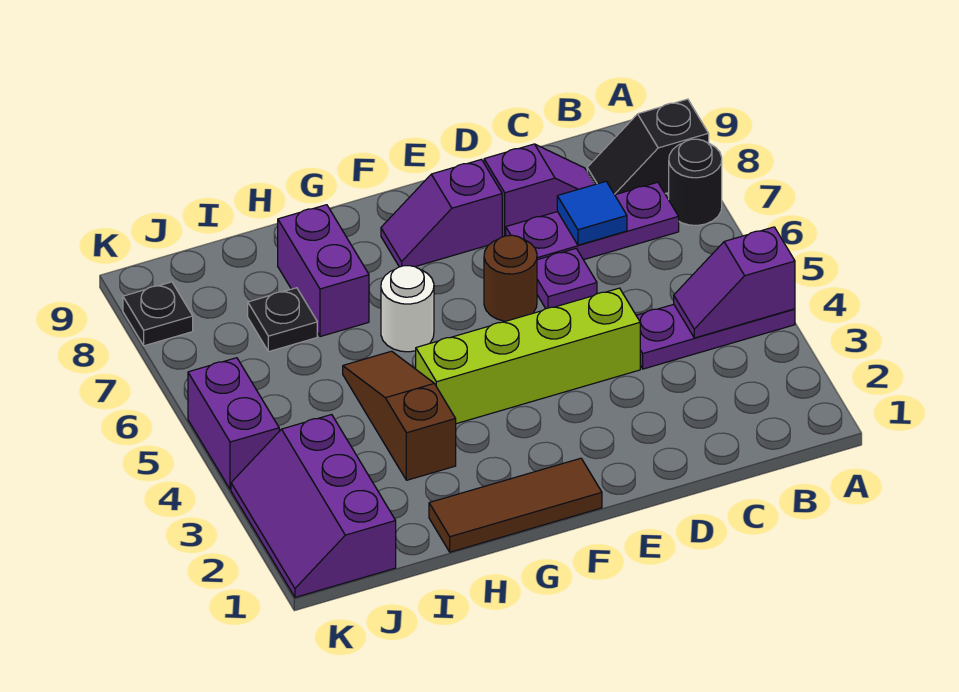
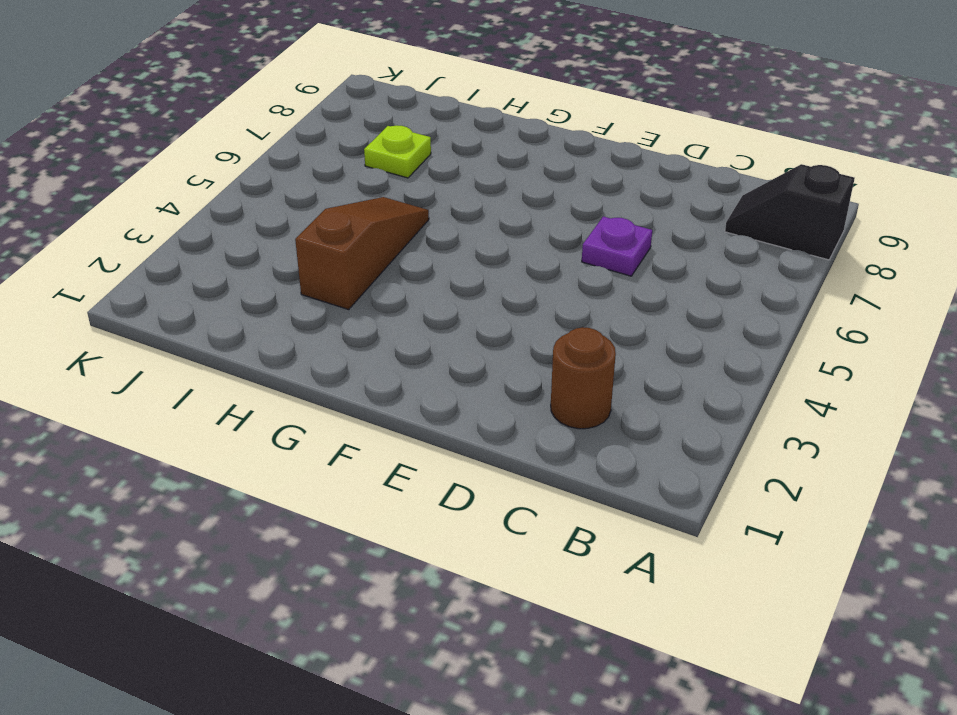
brown round brick C2 level 1 -> brown round brick E6 level 1
lime plate I7 level 1 -> black plate I7 level 1
none -> purple plate A4:C4 level 1
none -> black round brick A7 level 1
none -> purple plate B7:D7 level 1

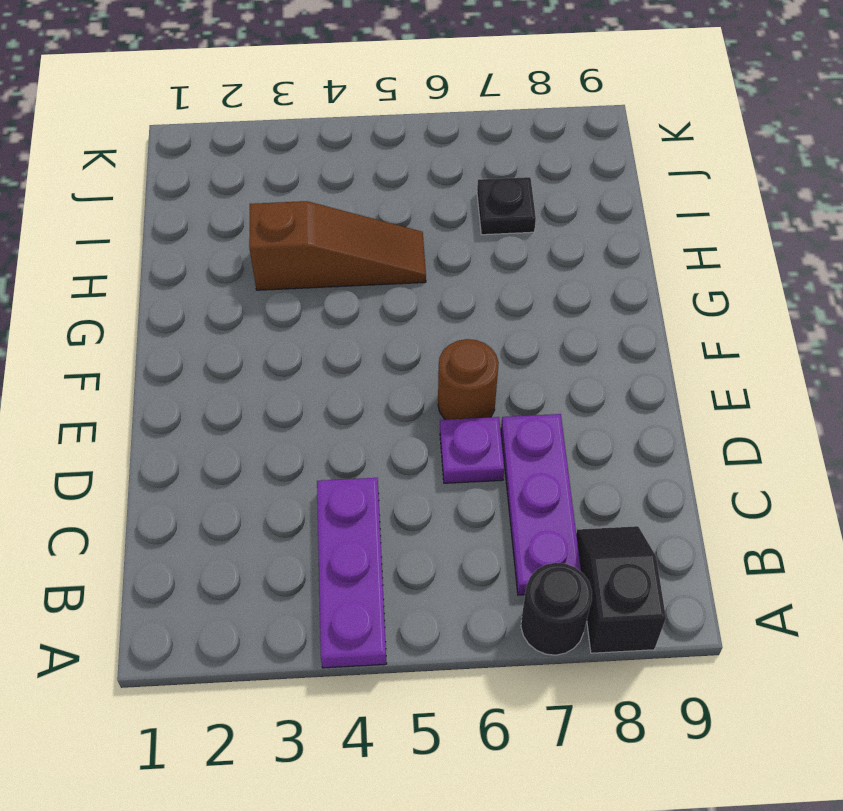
none -> purple slope C8:D8 level 1 top D
none -> lime brick D4:G4 level 1
none -> purple slope E8:F8 level 1 top E

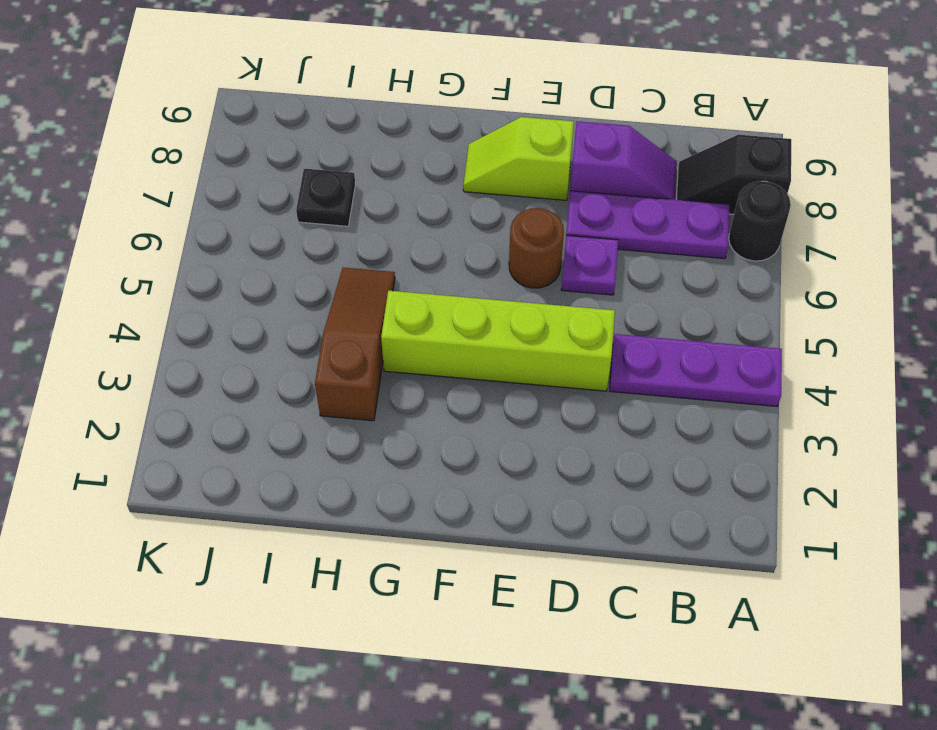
lime slope E8:F8 level 1 top E -> purple slope E8:F8 level 1 top E
none -> brown tile F1:H1 level 1
none -> white round brick G6 level 1
none -> purple brick H7:H8 level 1

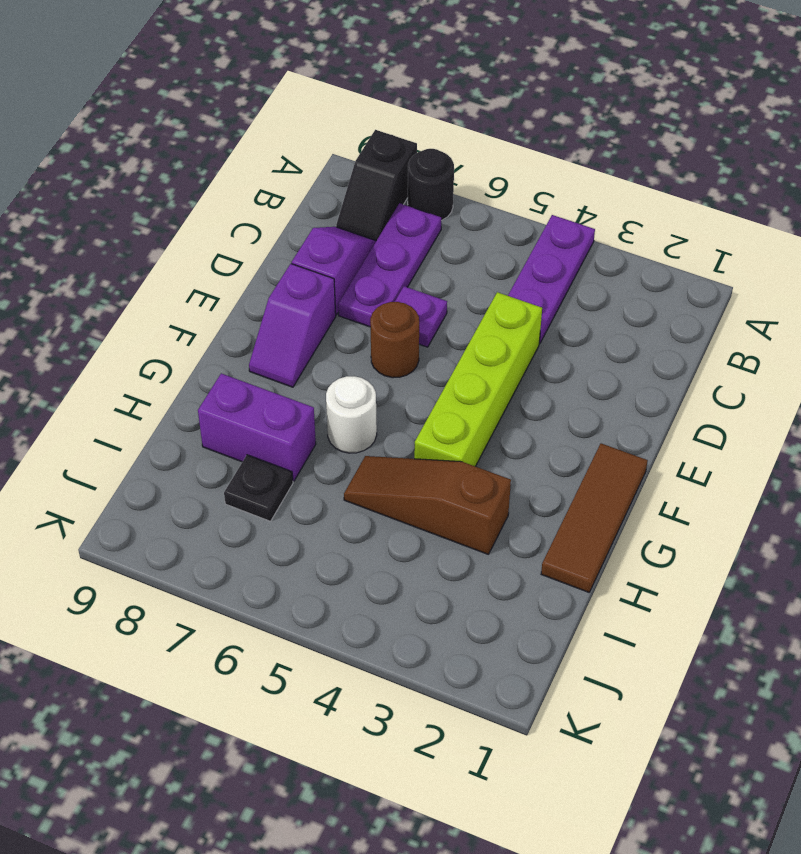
none -> purple slope J1:K3 level 1 top J
none -> purple brick K4:K5 level 1
none -> black plate K8 level 1

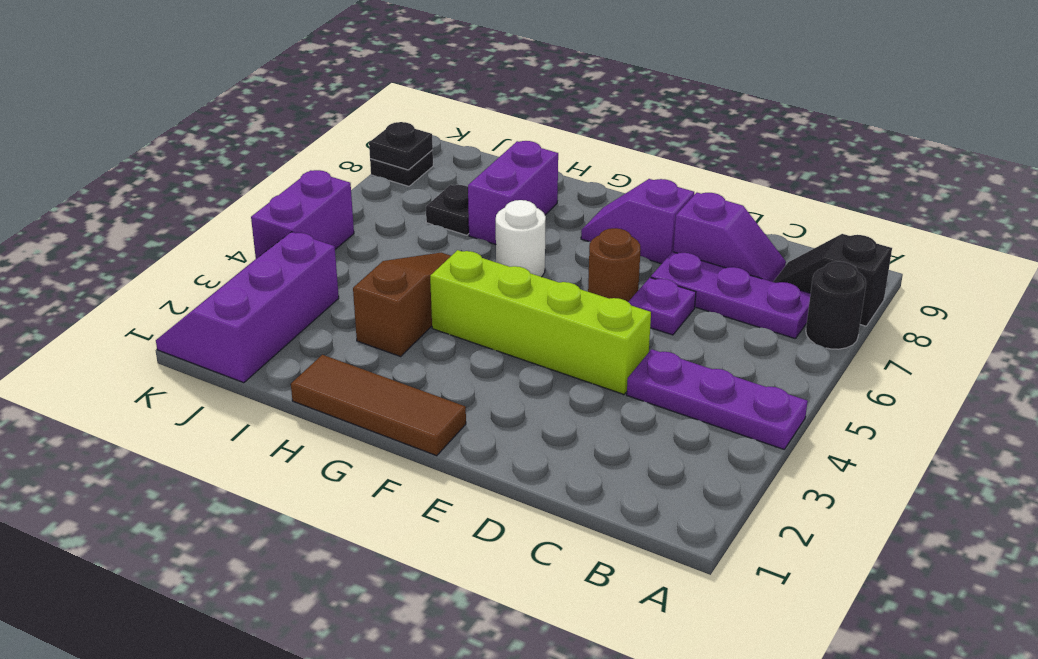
black plate K8 level 2 -> none
none -> purple slope A4:B4 level 2 top A
none -> blue tile C7 level 2

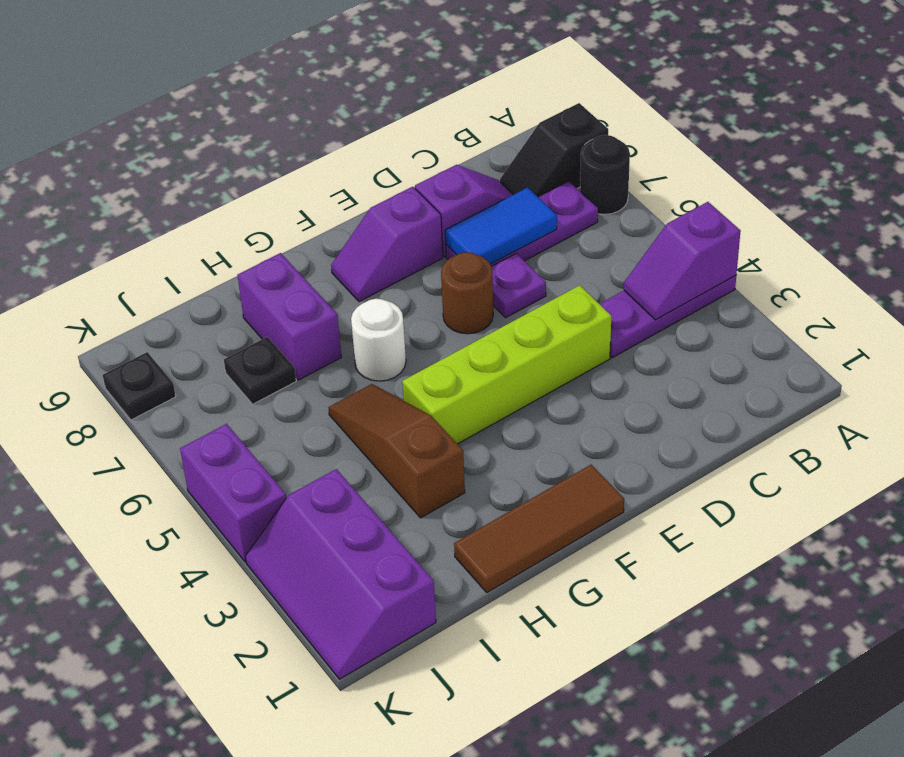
blue tile C7:D7 level 2 -> blue tile C7 level 2

